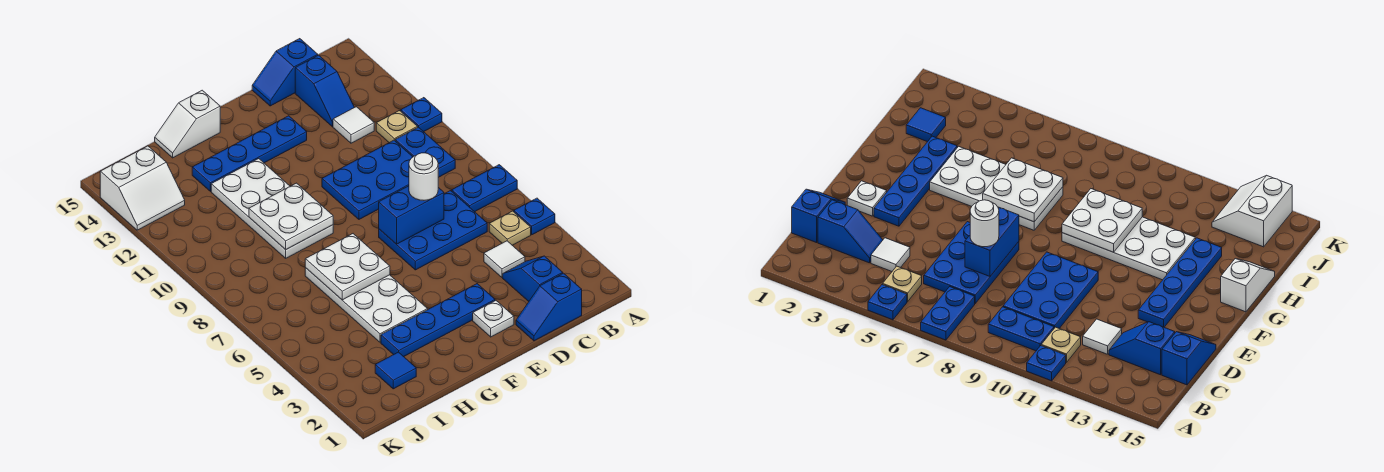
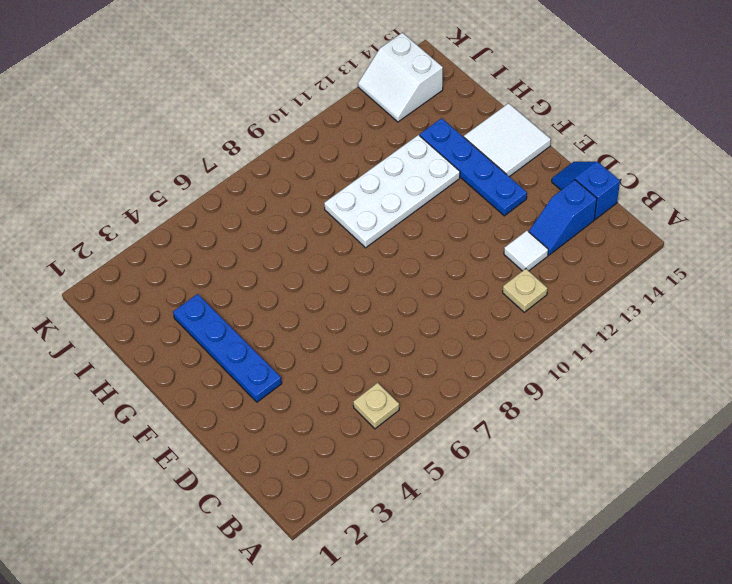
white tile F14:G15 level 1 -> white slope G15:H15 level 1 top G
none -> blue plate A5 level 1
none -> blue plate A7:B7 level 1
none -> blue plate A11 level 1

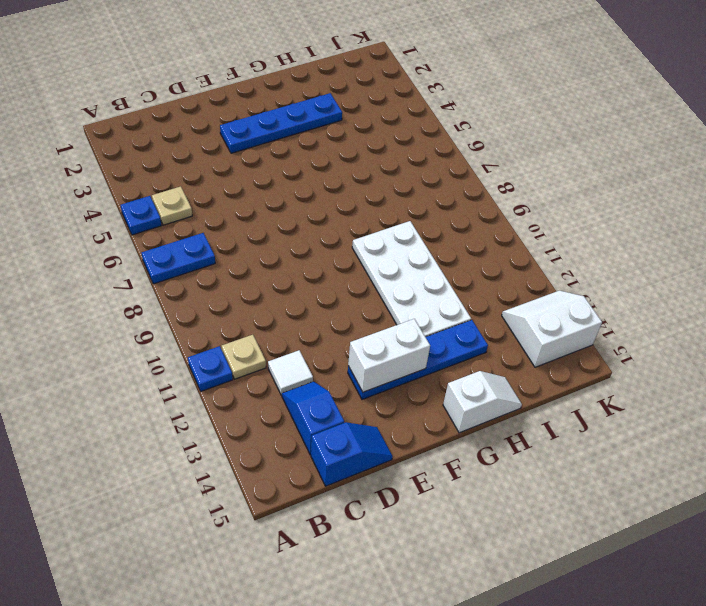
white brick E13:F13 level 2 -> none
none -> blue plate B9:B10 level 1
none -> blue slope C1:D1 level 1 top C
none -> blue slope C2:C3 level 1 top 2

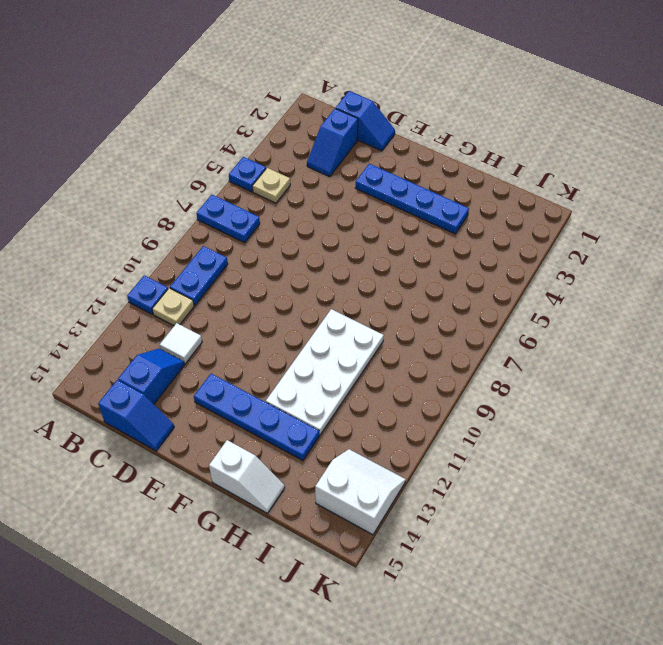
none -> white tile C4 level 1
none -> blue plate C6:E7 level 1
none -> blue plate C9:E10 level 1

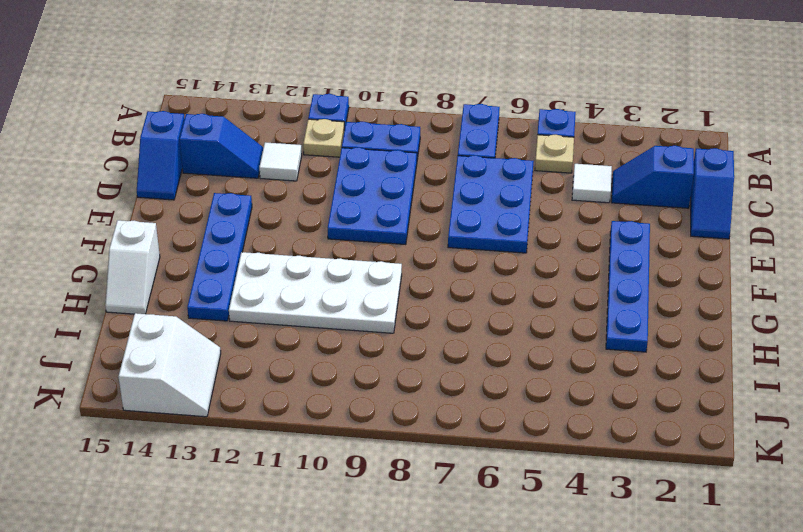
none -> white plate E2 level 1
none -> white plate G4:H7 level 1
none -> blue tile I2 level 1

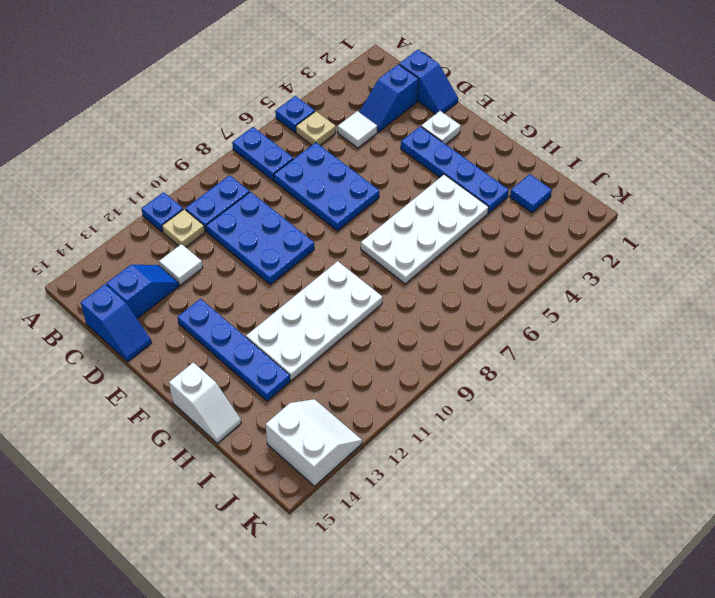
none -> blue brick D7:E7 level 2
none -> white plate G6:H7 level 2
none -> white plate G9:H10 level 2

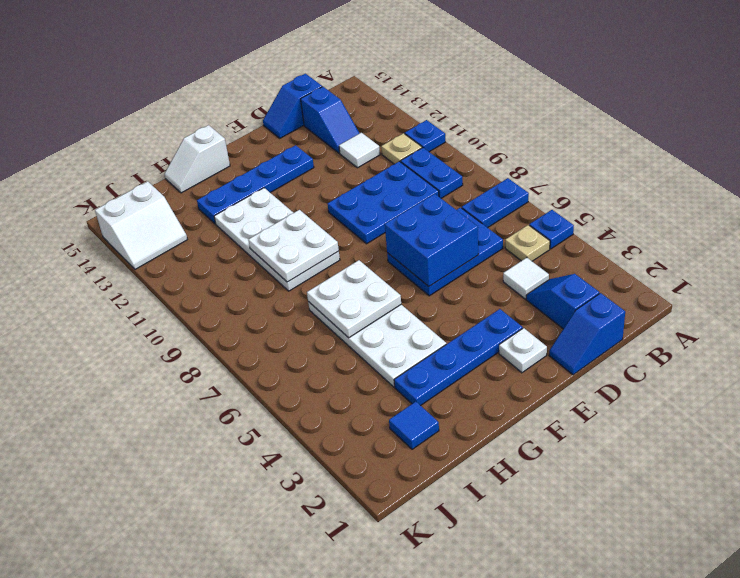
blue brick D6:E7 level 2 -> blue brick D7:E7 level 2
none -> white round brick D7 level 3

